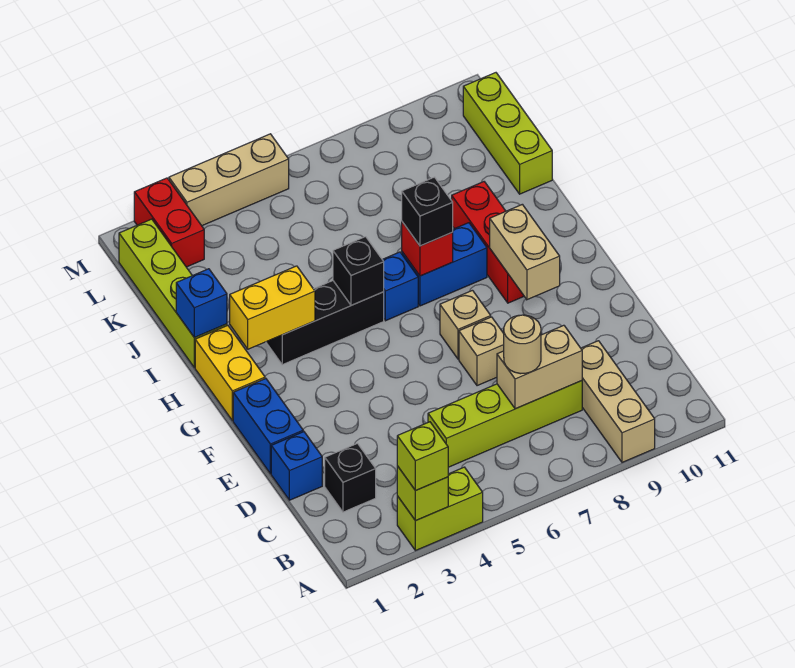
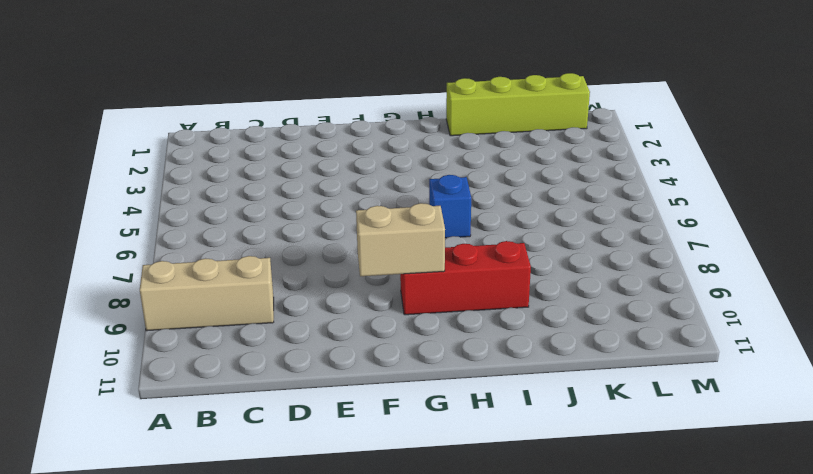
none -> lime brick A3:A4 level 1
none -> black brick C2 level 1
none -> lime brick C5:C8 level 1

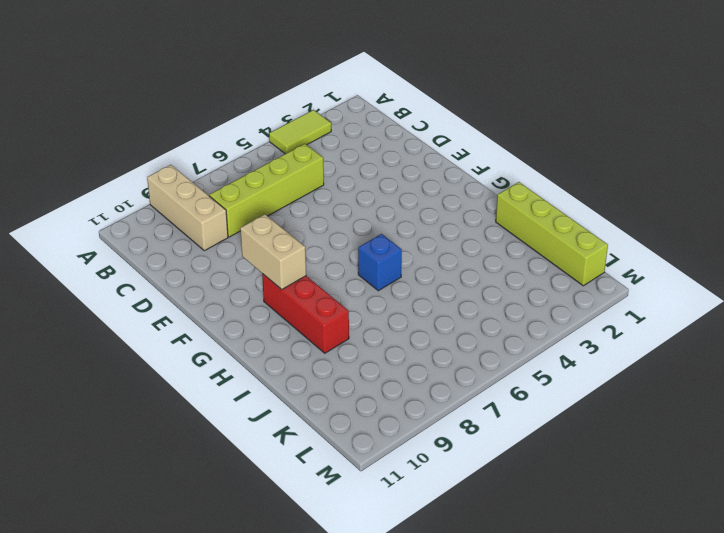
lime tile A3:A4 level 1 -> lime brick A3:A4 level 1
none -> black brick C2 level 1
none -> blue brick D1 level 1
none -> blue brick E1:F1 level 1

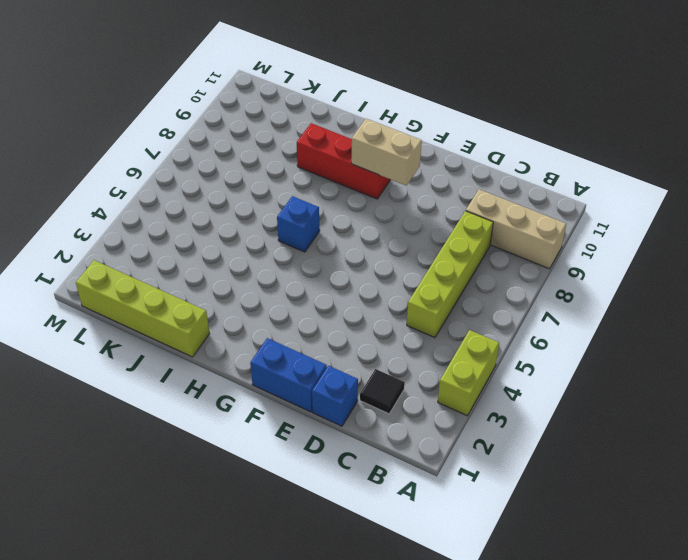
black tile C2 level 1 -> black brick C2 level 1
none -> tan brick E7 level 1
none -> tan brick F7 level 1
none -> yellow brick G1:H1 level 1

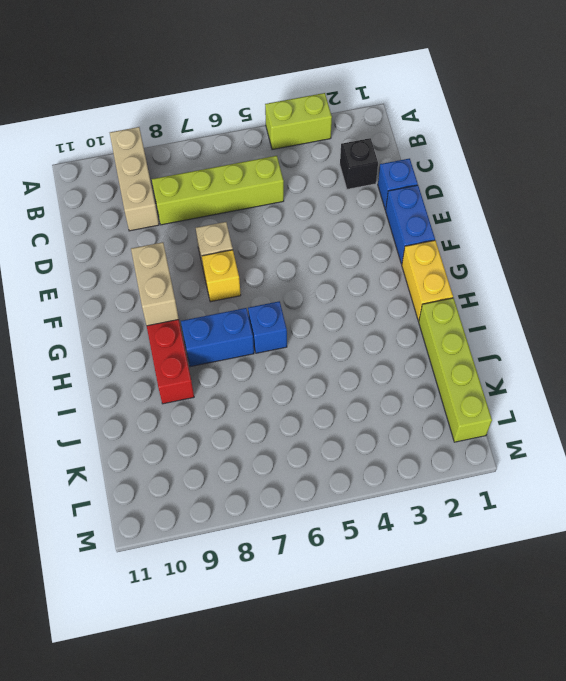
yellow brick F7 level 1 -> tan brick F7 level 1
none -> black brick H3:H5 level 1
none -> lime brick J11:L11 level 1
none -> red brick L2:M2 level 1

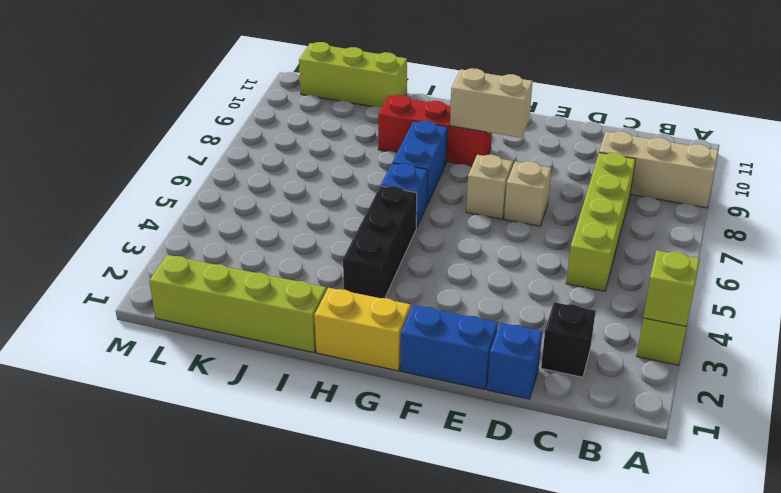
none -> red brick L2:M2 level 1
none -> tan brick M3:M5 level 1
none -> tan brick C7:C8 level 2

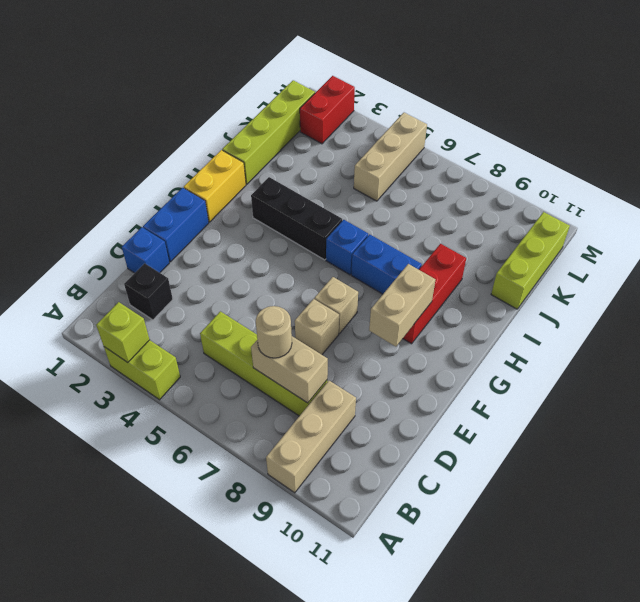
tan brick K5:M5 level 1 -> tan brick M3:M5 level 1
none -> yellow brick H2:H3 level 2
none -> black brick H5 level 2
none -> red brick H7 level 2

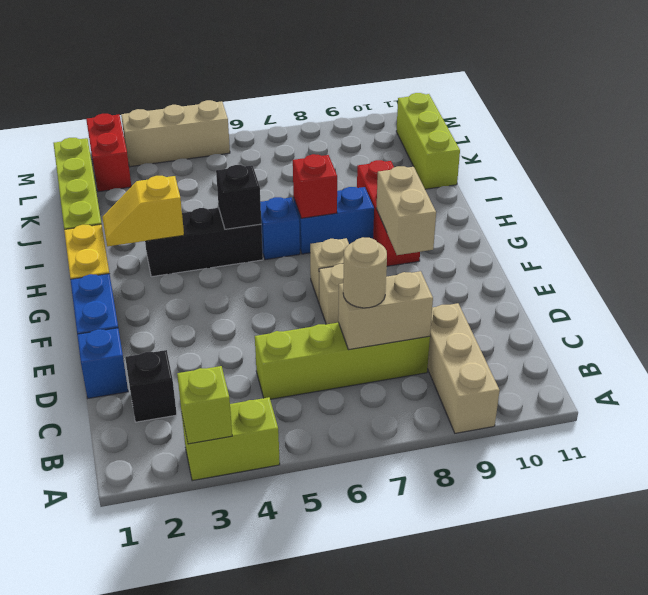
yellow slope H2:H3 level 2 top 3 -> yellow brick H2:H3 level 2
none -> blue brick I1 level 2
none -> lime brick A3 level 3
none -> black brick H7 level 3

